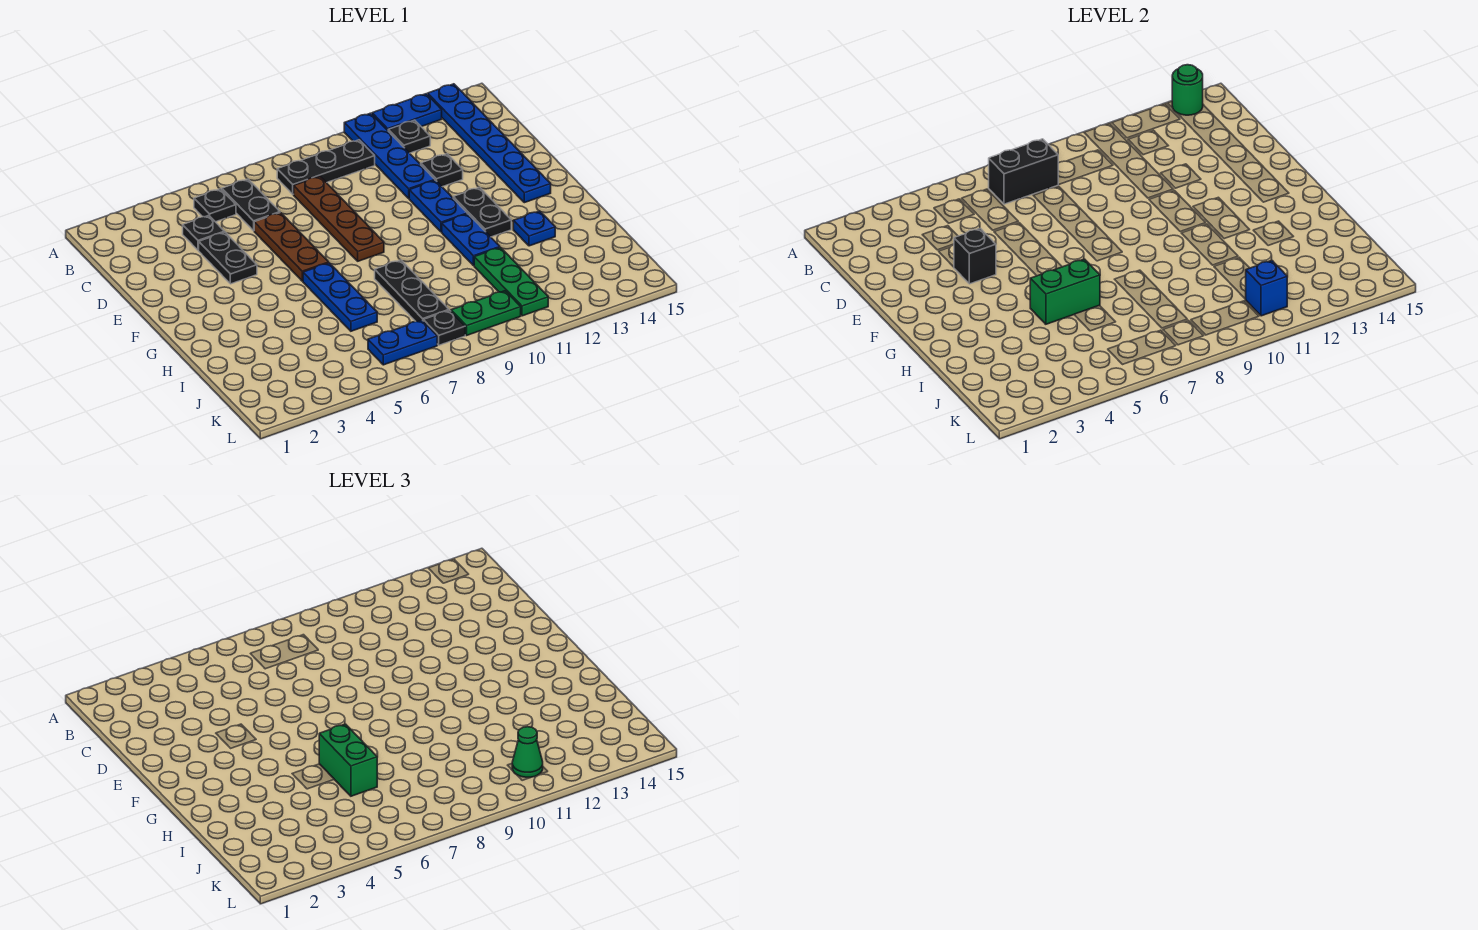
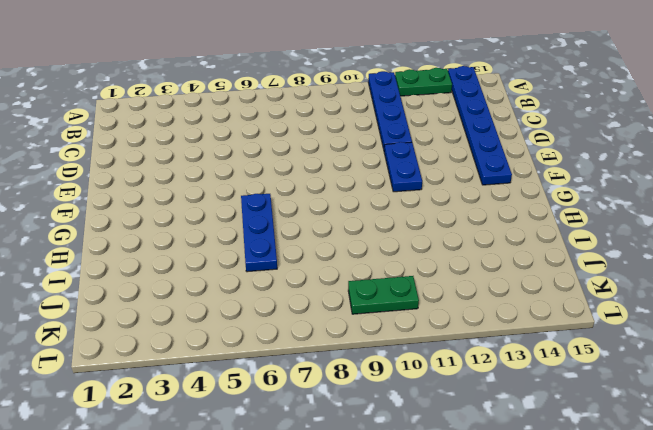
green plate A12:A13 level 1 -> blue plate A12:A13 level 1
none -> black plate B5 level 1
none -> black plate B6:C6 level 1
none -> black plate B8:B10 level 1

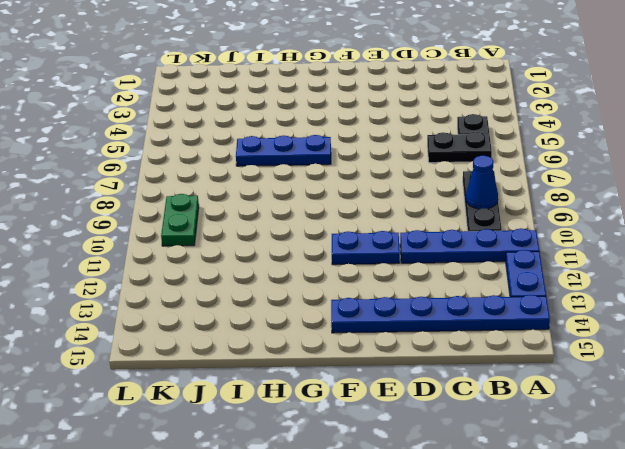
blue cone B9 level 2 -> none
none -> black plate B12 level 1
none -> black plate C4 level 1
none -> brown plate C8:F8 level 1

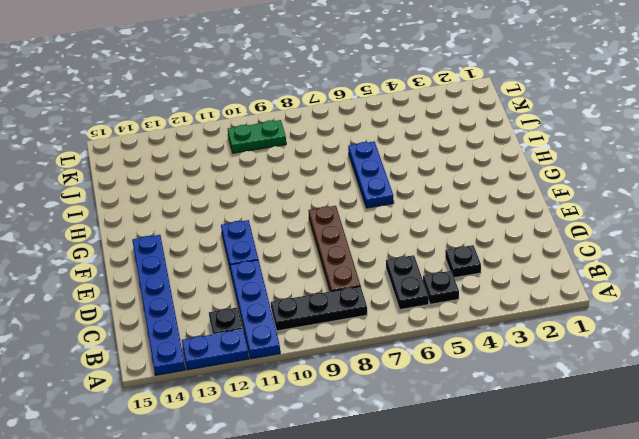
none -> black plate D4:E4 level 1
none -> brown plate D6:F6 level 1
none -> black plate D12 level 1

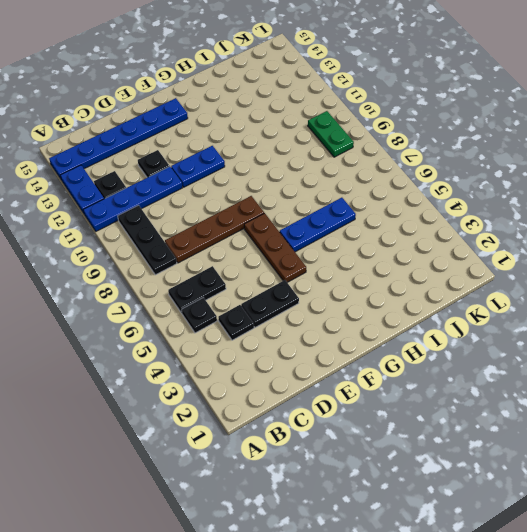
brown plate F5:F7 level 1 -> brown plate D6:F6 level 1
none -> black plate F12:G12 level 1
none -> blue plate G11:H11 level 1
none -> black plate H8:J8 level 1

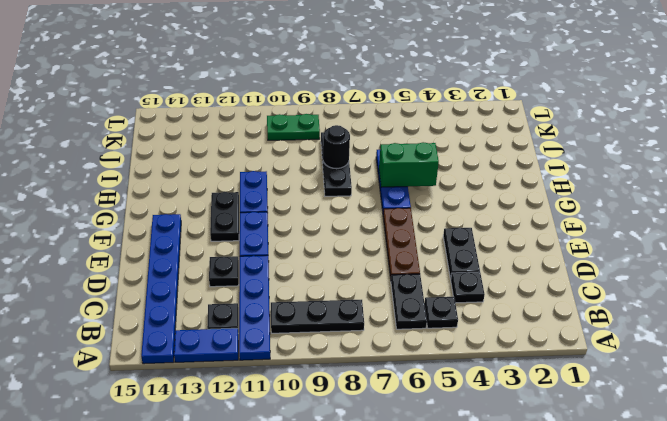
black round brick I8 level 2 -> none
none -> brown plate C8:F8 level 1
none -> blue plate H13 level 1
none -> green plate I11:K11 level 1

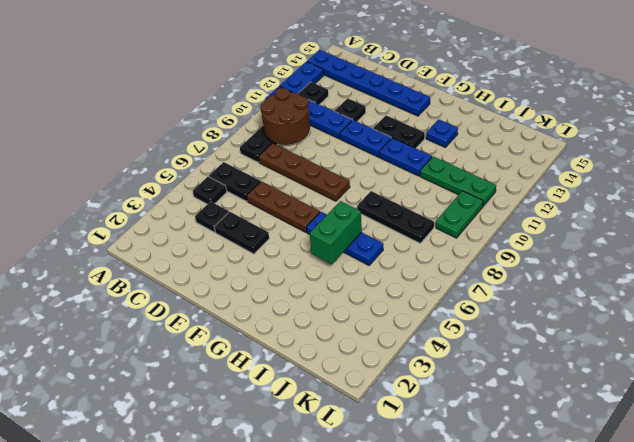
brown round brick B9:C10 level 2 -> none
none -> blue plate K6:K7 level 1
none -> black plate K8 level 1
none -> green round brick A14 level 2

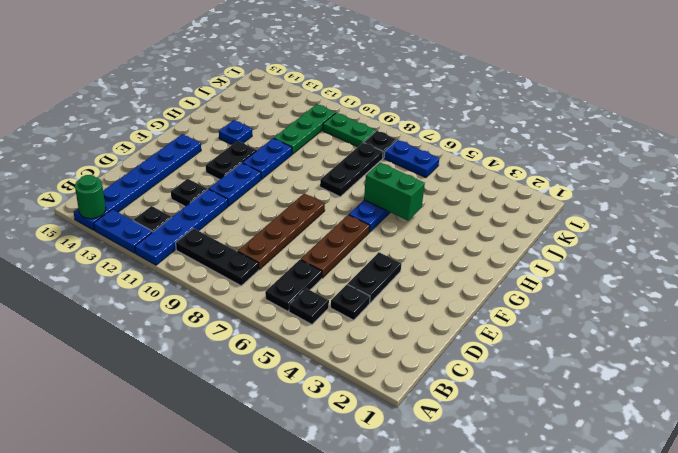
none -> black brick B7:B8 level 2
none -> black brick E4 level 2
none -> blue brick K11 level 2

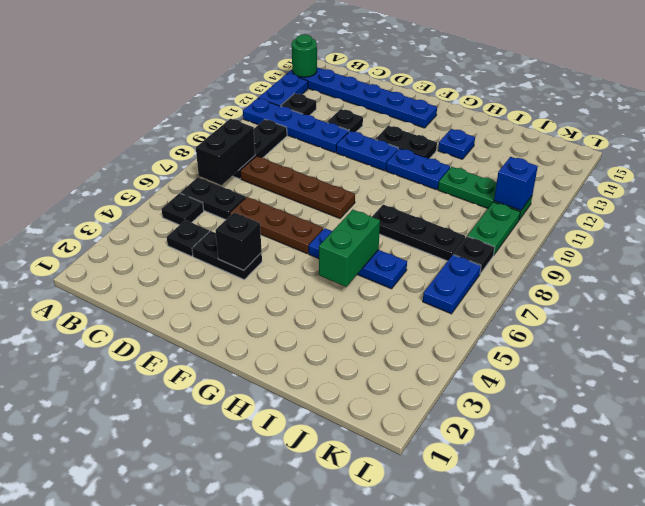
none -> green brick H6:I6 level 3
none -> green cone K11 level 3

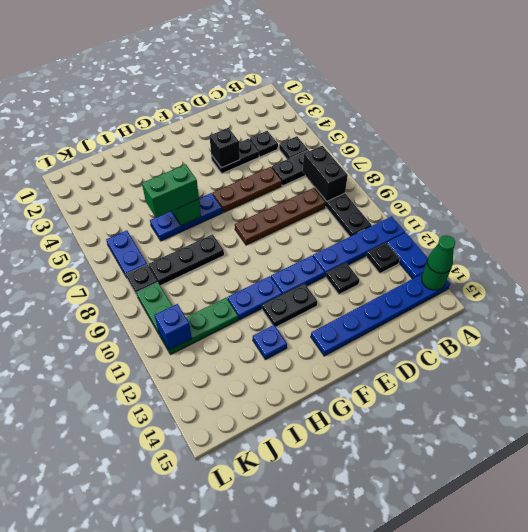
green cone A14 level 3 -> green cone K11 level 3

